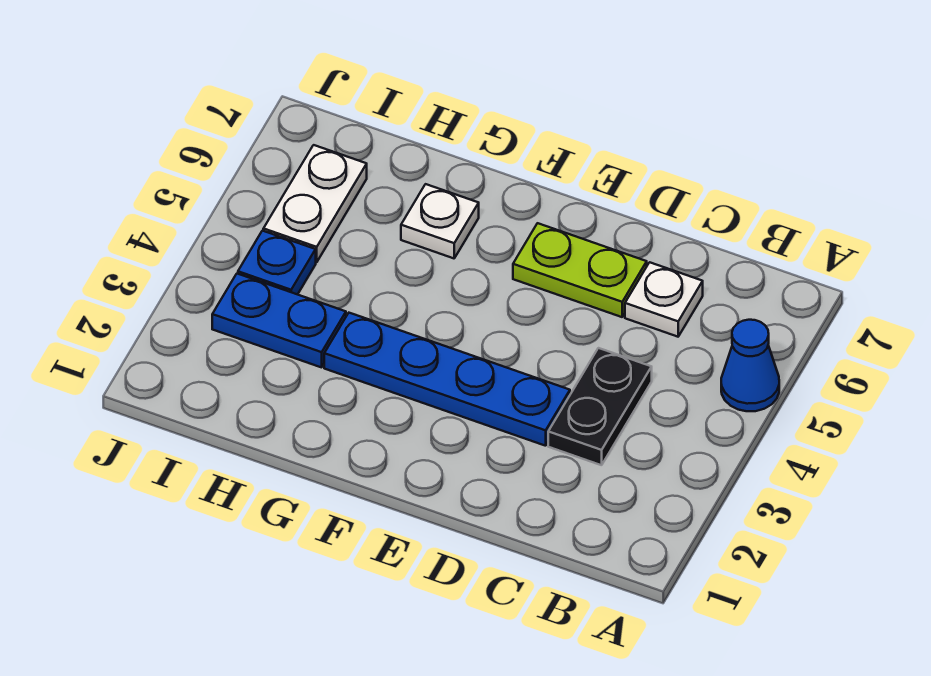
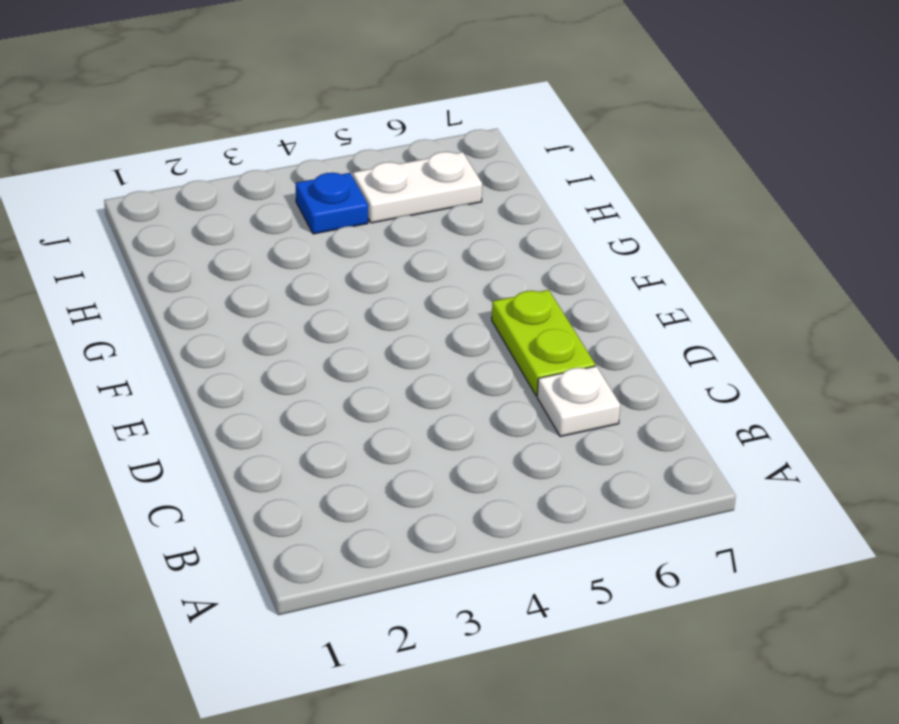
none -> blue cone A5 level 1
none -> black plate C3:C4 level 1

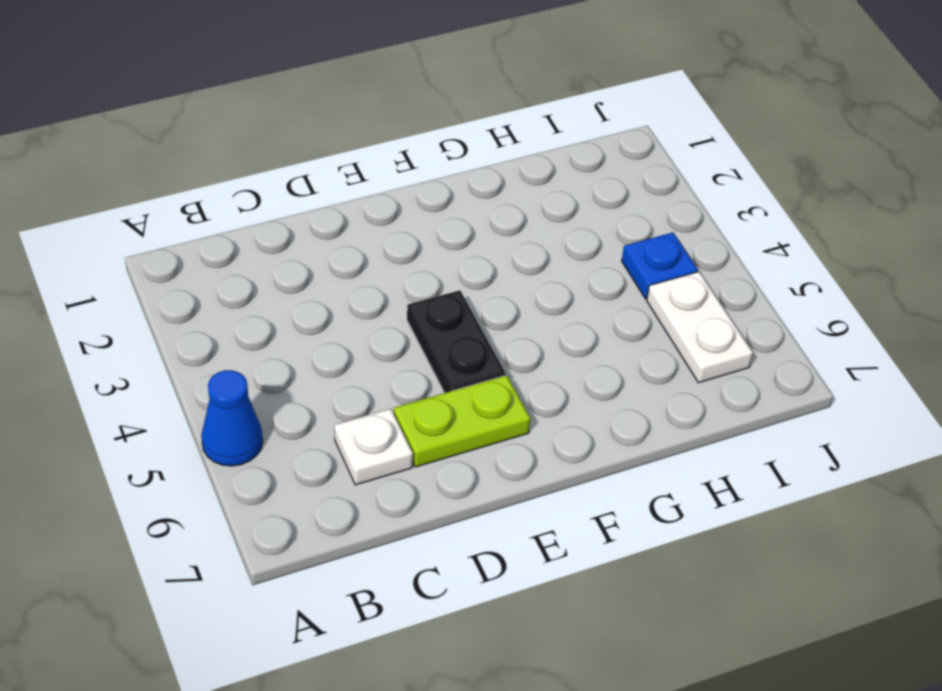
black plate E4:E5 level 1 -> black plate C3:C4 level 1
none -> blue plate D3:G3 level 1
none -> white plate G6 level 1

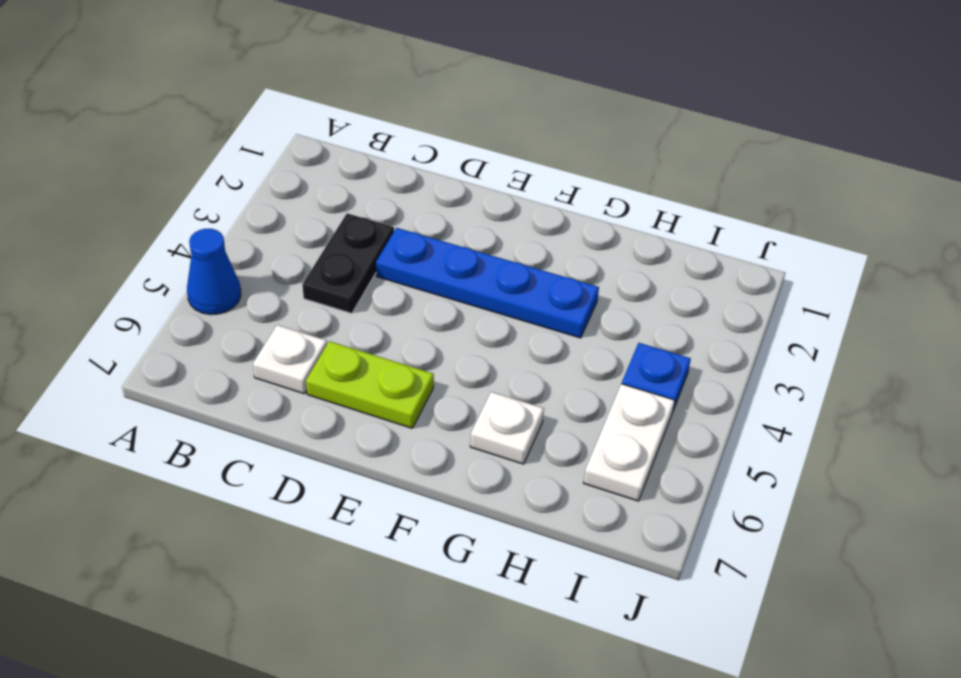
none -> blue plate H3:I3 level 1

